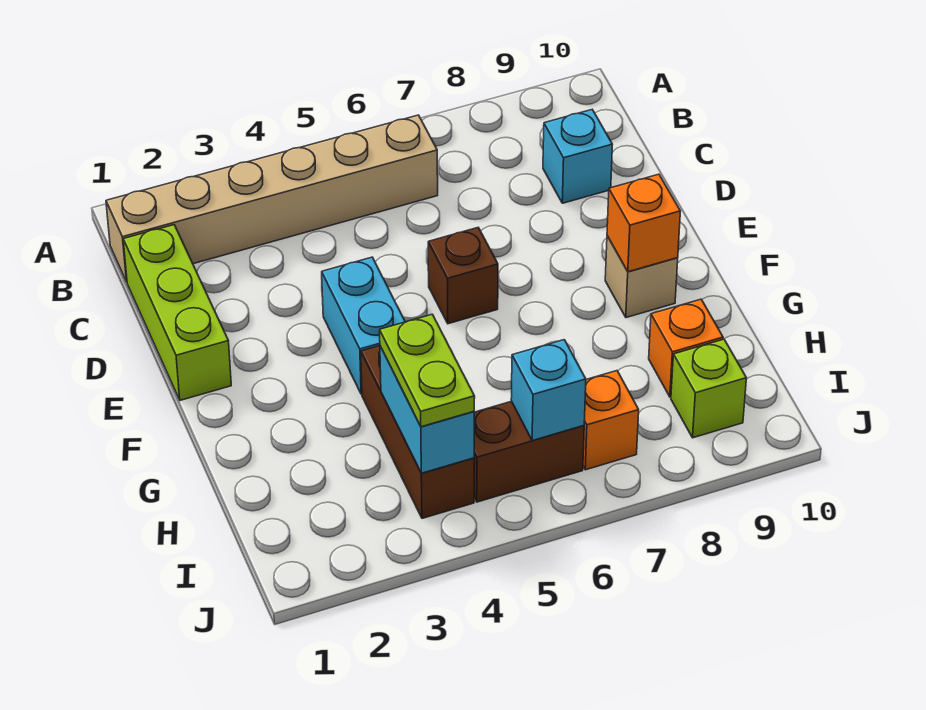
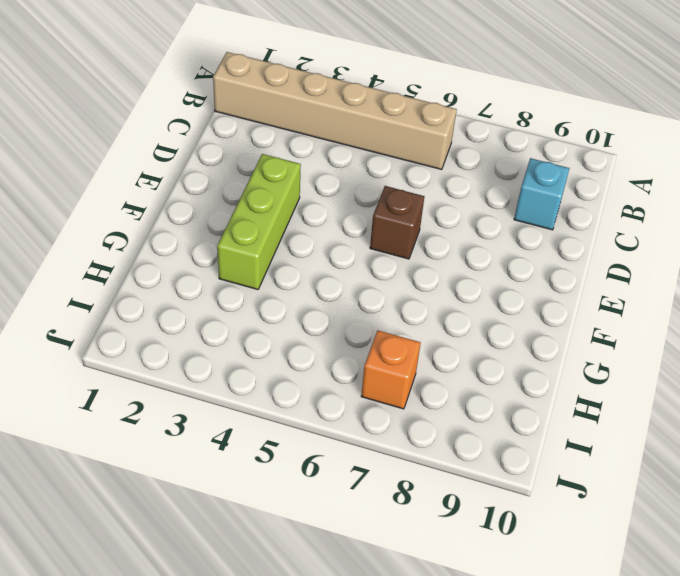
lime brick E3:G3 level 1 -> lime brick C1:E1 level 1
none -> cyan brick E4:F4 level 1
none -> tan brick F9 level 1
none -> brown brick G4:I4 level 1

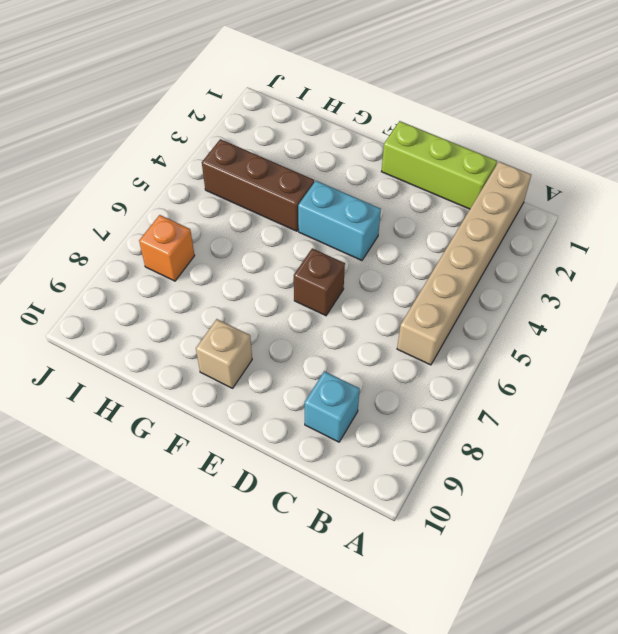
none -> orange brick H9 level 1
none -> brown brick I5:I6 level 1
none -> lime brick I9 level 1

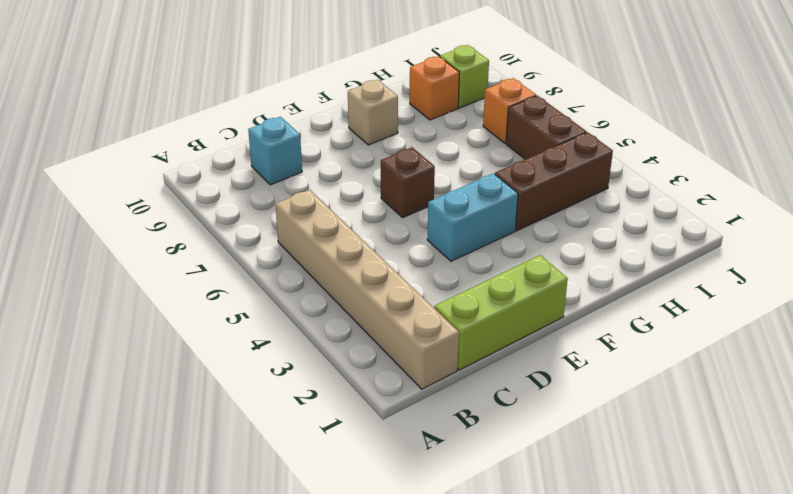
none -> orange brick F9 level 2
none -> cyan brick H4:I4 level 2
none -> cyan brick I6 level 2

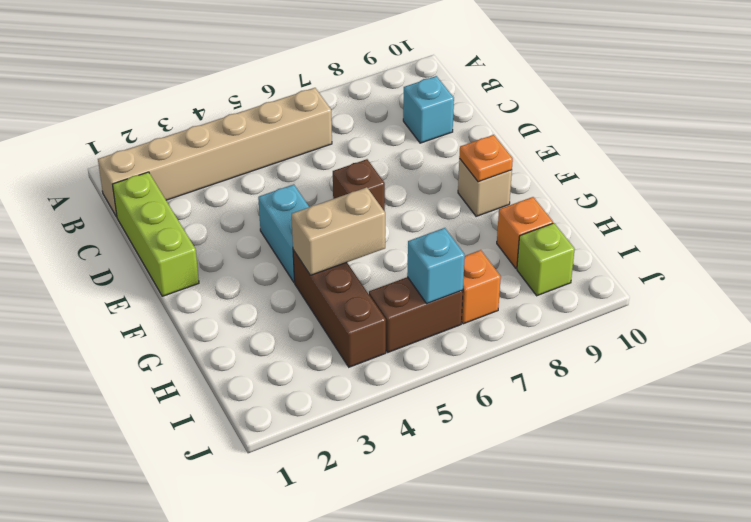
orange plate F9 level 2 -> orange brick F9 level 2
tan brick G4:G5 level 2 -> none
none -> cyan brick H4:I4 level 2
none -> lime plate H4:I4 level 3

